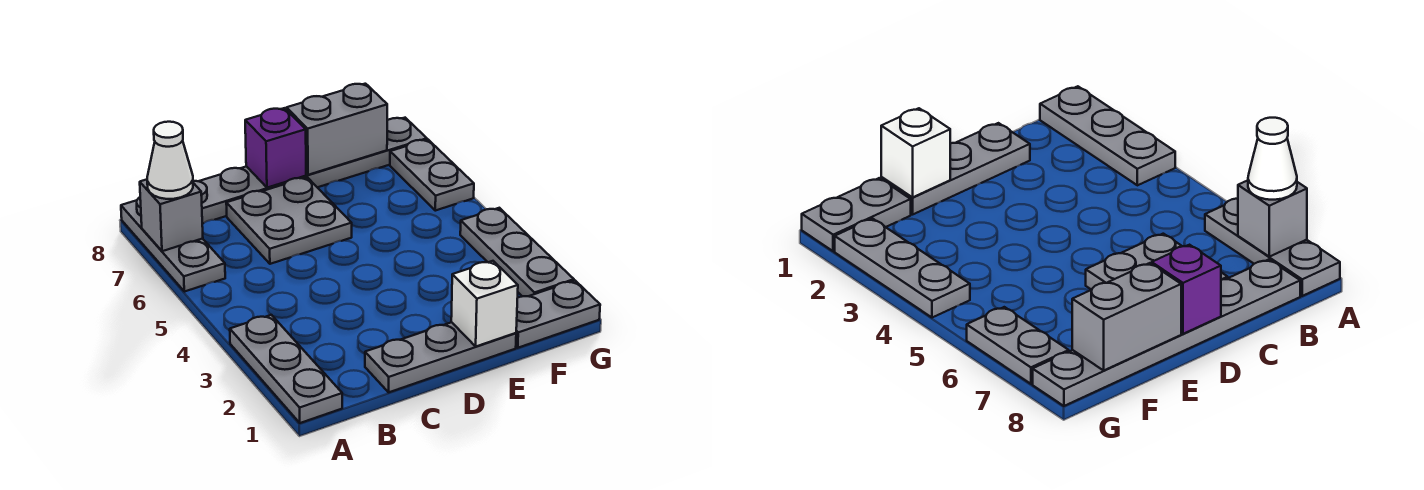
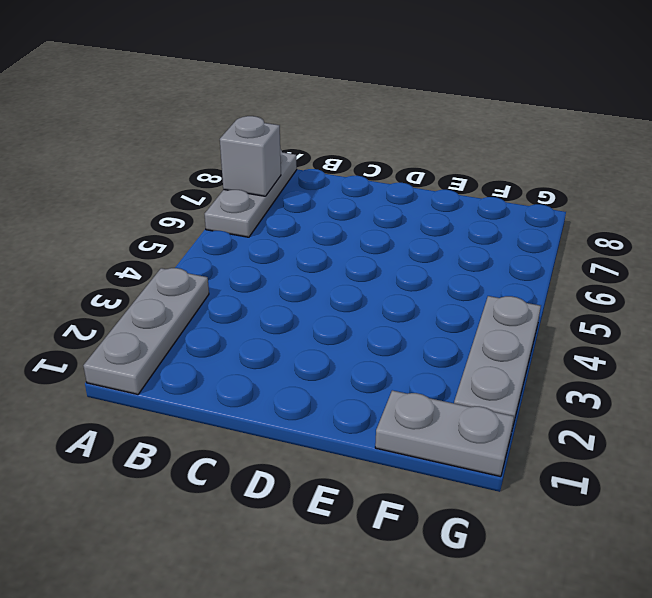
none -> grey plate B8:G8 level 1
none -> grey plate C1:E1 level 1
none -> grey plate C6:D7 level 1

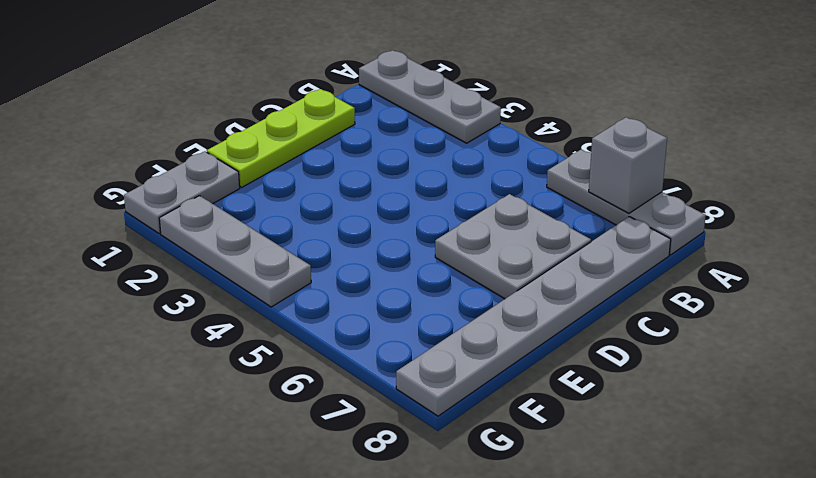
lime plate C1:E1 level 1 -> grey plate C1:E1 level 1
none -> grey plate G6:G7 level 1
none -> purple brick D8 level 2
none -> white brick E1 level 2

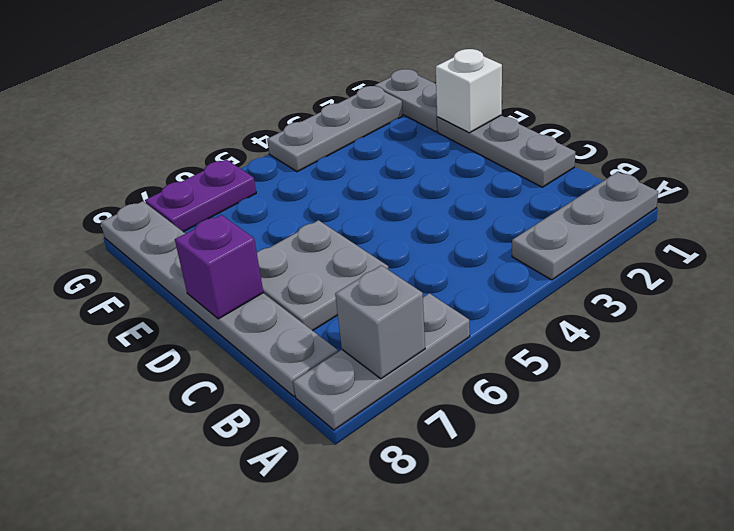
purple plate G6:G7 level 1 -> grey plate G6:G7 level 1
none -> grey brick E8:F8 level 2
none -> white cone A7 level 3

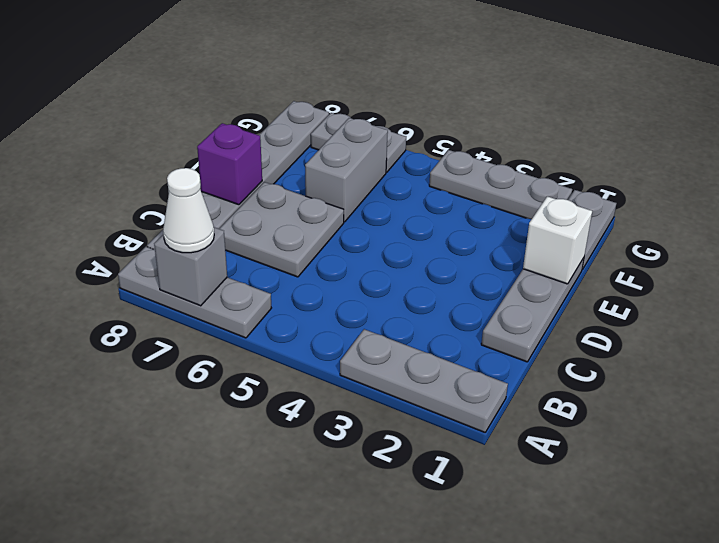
grey brick E6:F6 level 1 -> grey brick E8:F8 level 2

